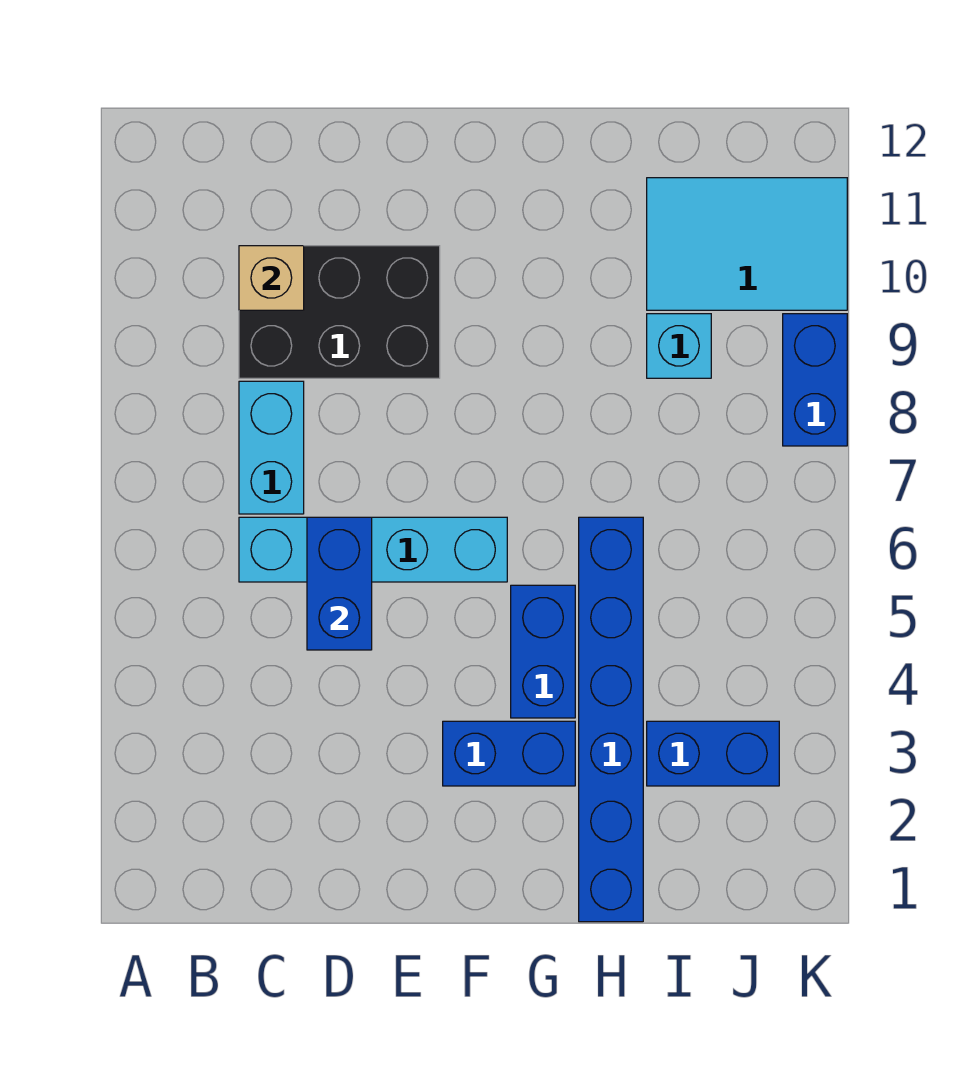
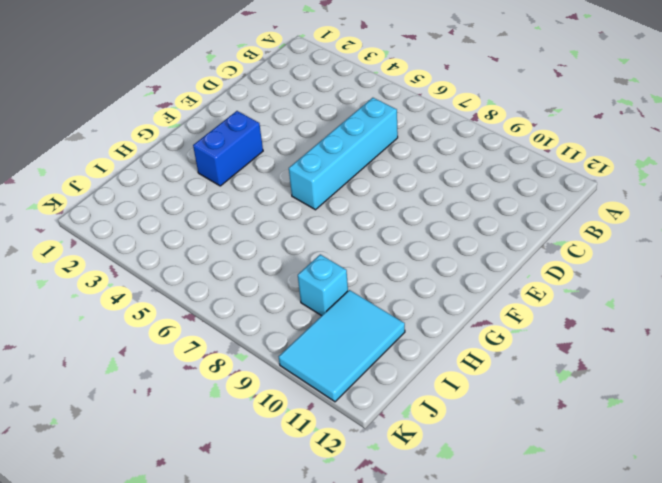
none -> cyan brick C7:C8 level 1
none -> black brick C9:E10 level 1
none -> blue brick G4:G5 level 1

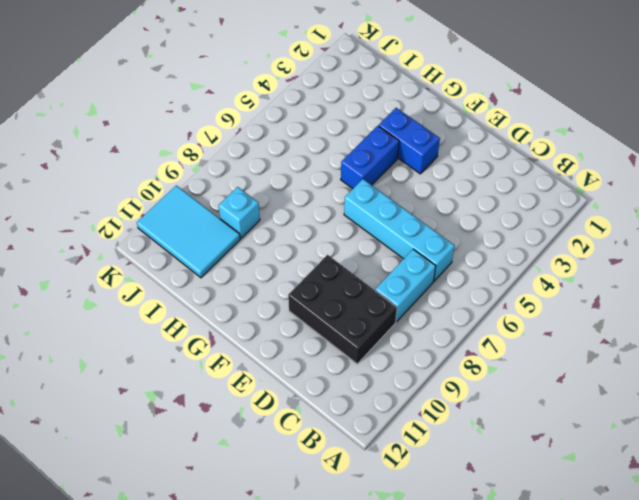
none -> blue brick H1:H6 level 1
none -> blue brick I3:J3 level 1
none -> blue brick K8:K9 level 1

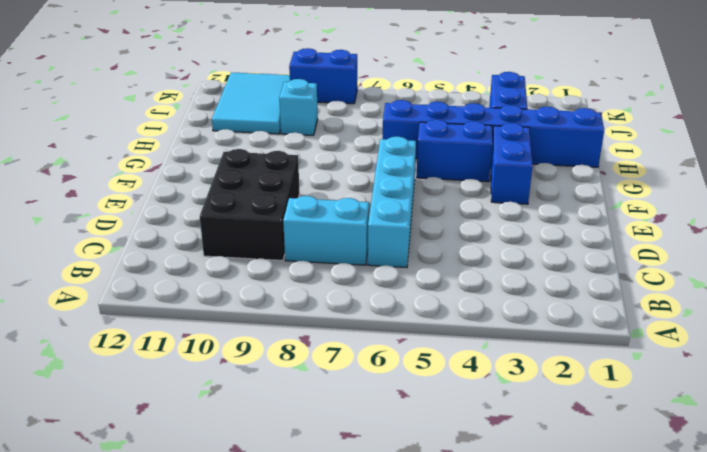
none -> tan brick C10 level 2
none -> blue brick D5:D6 level 2

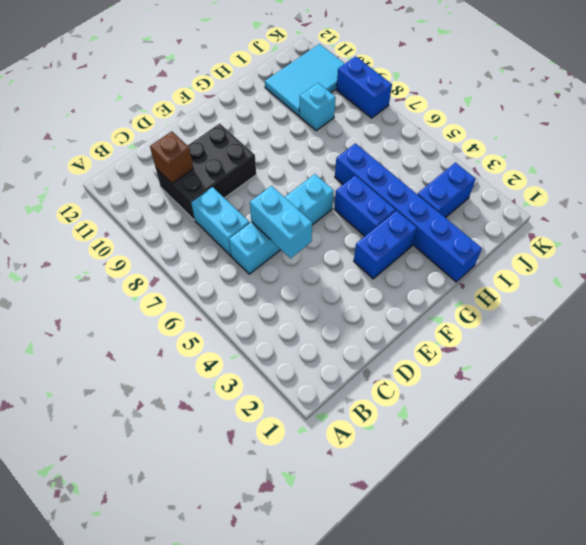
brown brick C10 level 2 -> tan brick C10 level 2
cyan brick D5:D6 level 2 -> blue brick D5:D6 level 2

